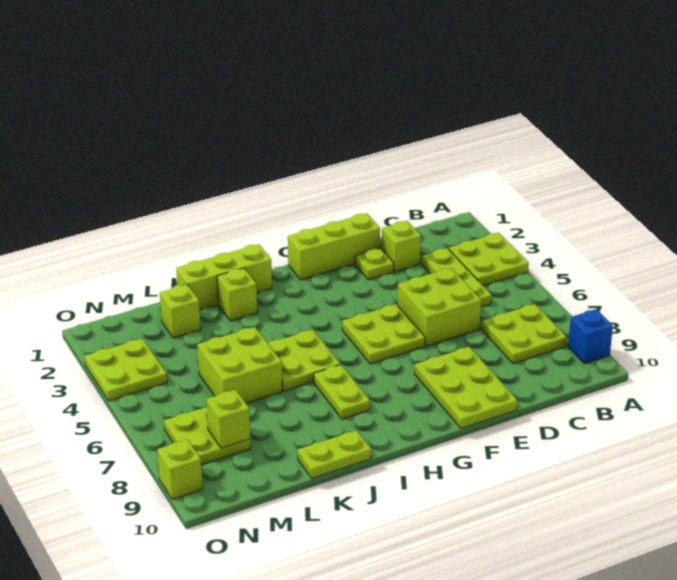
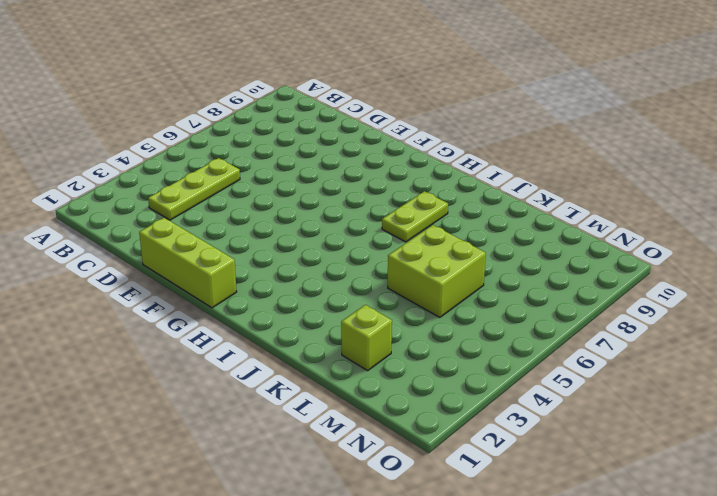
none -> lime plate A3:B4 level 1
none -> blue brick A9 level 1
none -> lime plate B7:C8 level 1

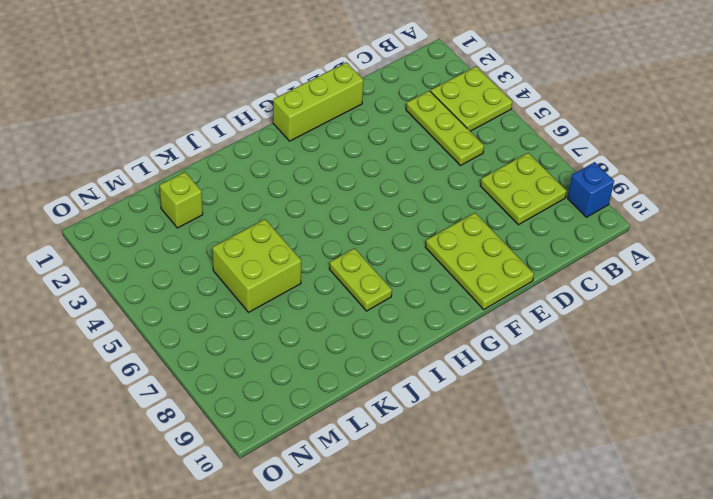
none -> lime brick D2 level 1
none -> lime brick D5:E6 level 1
none -> lime plate E2 level 1

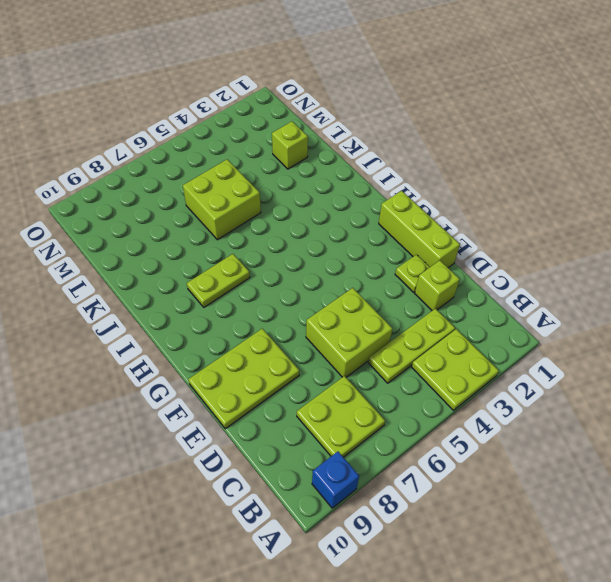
none -> lime plate F5:G6 level 1
none -> lime brick I1:K1 level 1
none -> lime plate I5:J6 level 1

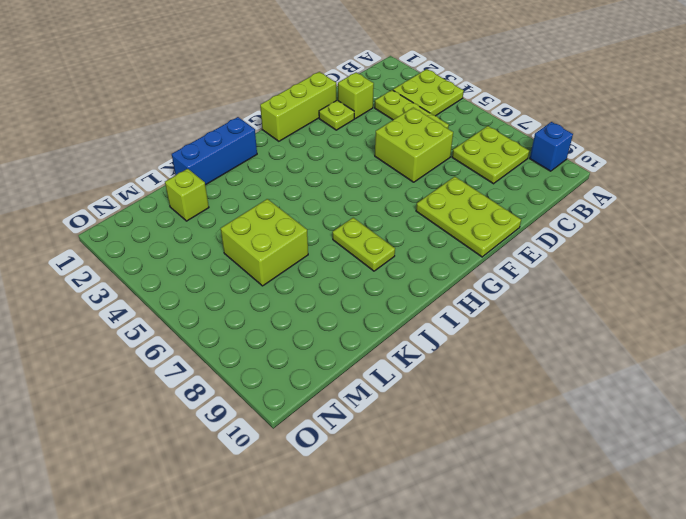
blue brick I1:K1 level 1 -> lime brick I1:K1 level 1
none -> lime plate F5:G6 level 1
none -> lime plate I5:J6 level 1
none -> lime brick J2 level 1

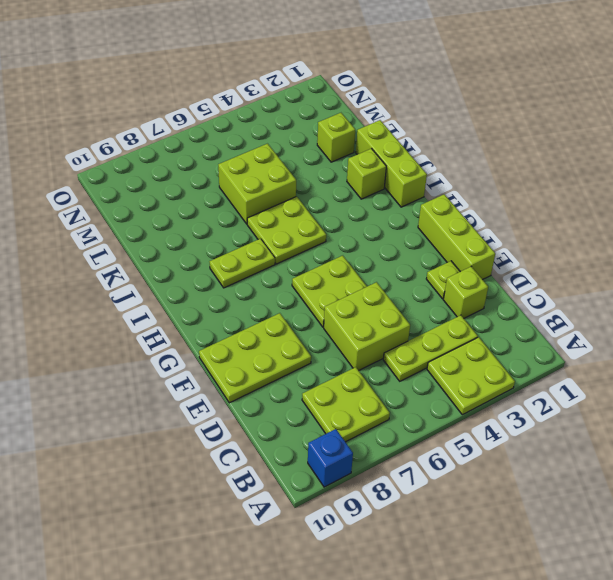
none -> lime plate J10:K10 level 1
none -> lime plate M7:N8 level 1
none -> lime plate N3:O4 level 1

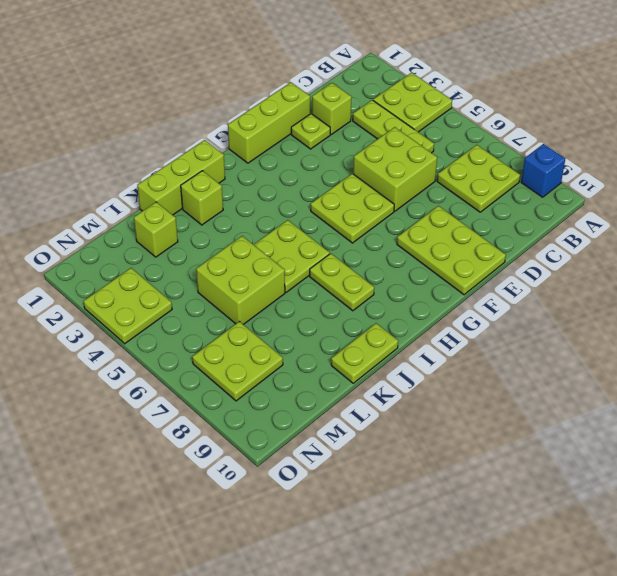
none -> lime brick O9 level 1
none -> lime brick M8 level 2

